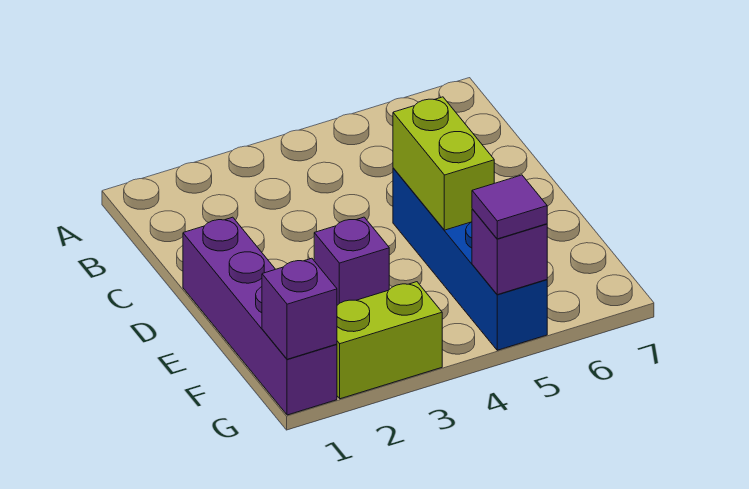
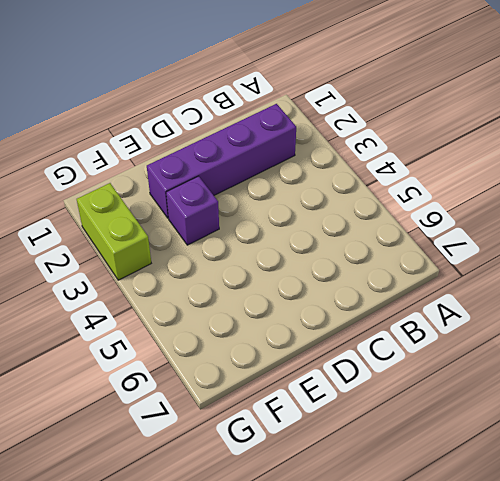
purple brick B2:E2 level 1 -> purple brick D1:G1 level 1
none -> blue brick D5:G5 level 1
none -> lime brick D5:E5 level 2

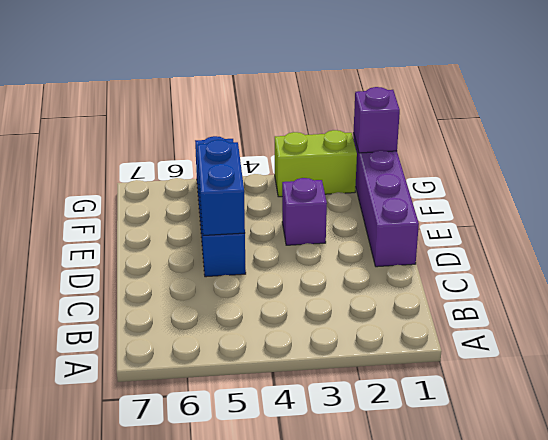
blue brick D5:E5 level 2 -> lime brick D5:E5 level 2
none -> purple brick G5 level 2
none -> purple tile G5 level 3

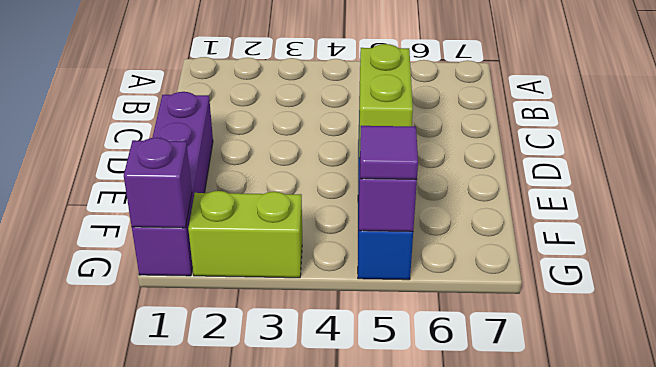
none -> purple brick E3 level 1

